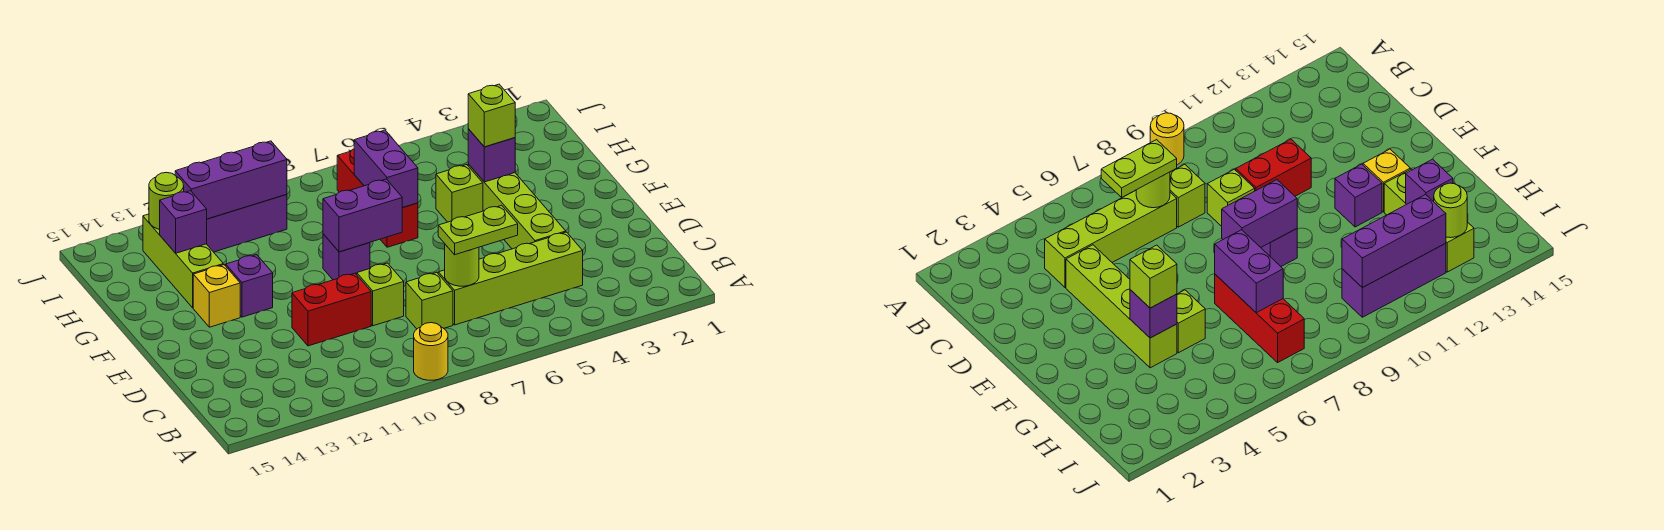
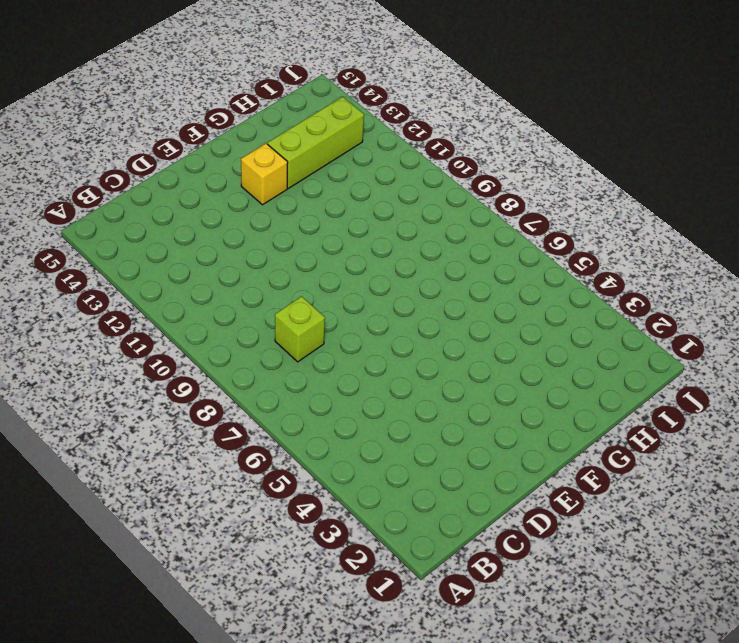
none -> yellow round brick A9 level 1
none -> lime brick C4:C7 level 1
none -> lime brick D4:G4 level 1

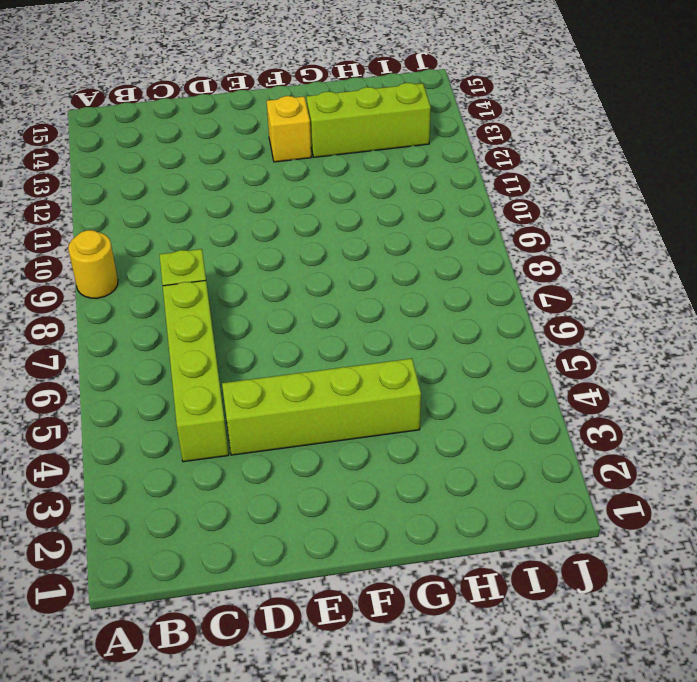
none -> lime brick D9 level 1
none -> red brick D10:D11 level 1
none -> purple brick F9 level 1

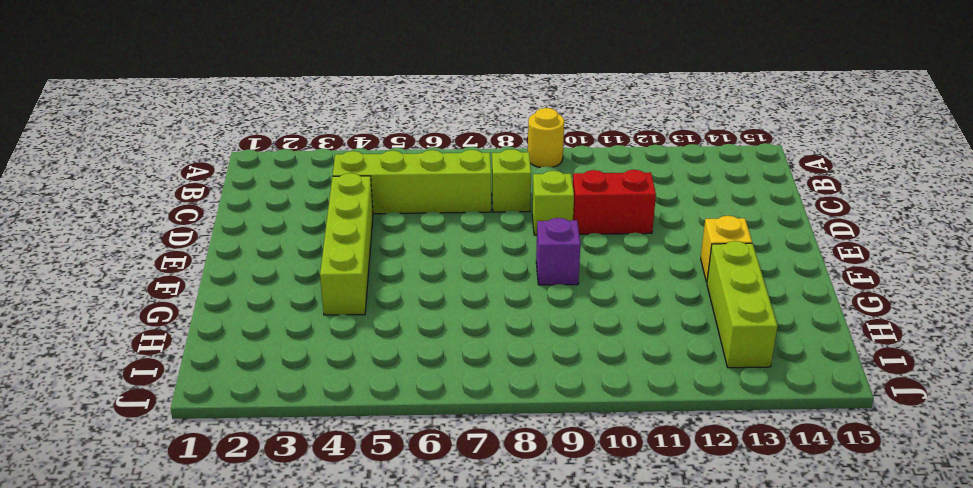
none -> purple brick F12 level 1
none -> lime brick G5 level 1
none -> red brick G7:I7 level 1

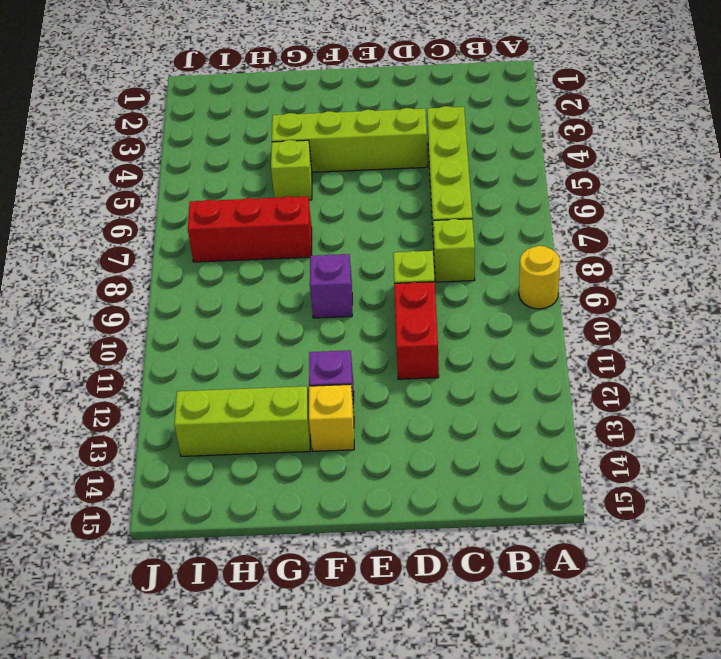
none -> purple brick I10:I12 level 1
none -> lime round brick C7 level 2
none -> purple brick F8:F9 level 2

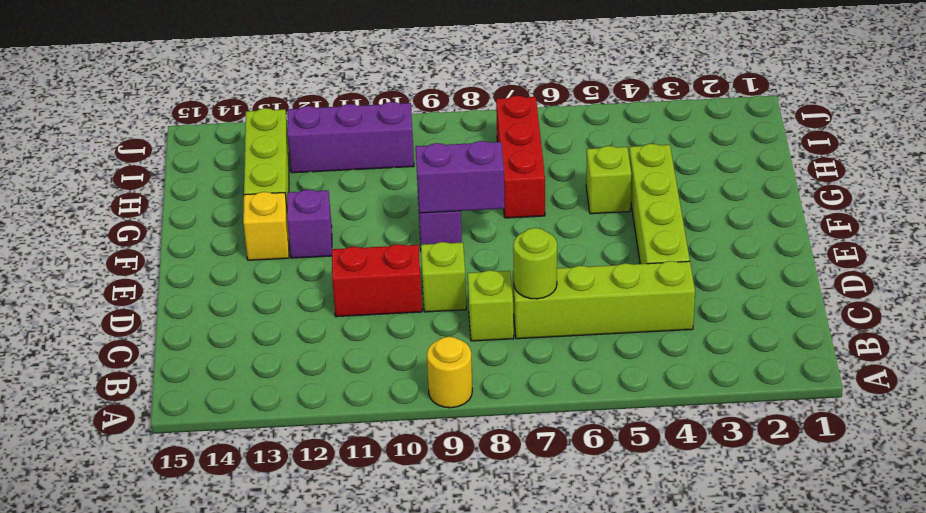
none -> purple brick G4 level 2
none -> purple brick G7:H7 level 2
none -> purple brick H13 level 2

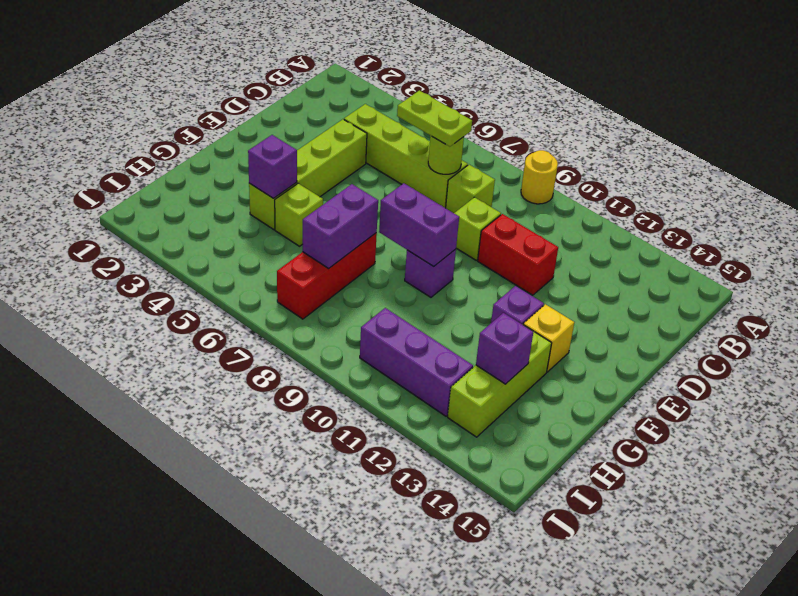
none -> purple brick I10:I12 level 2
none -> lime round brick I13 level 2
none -> lime brick G4 level 3

